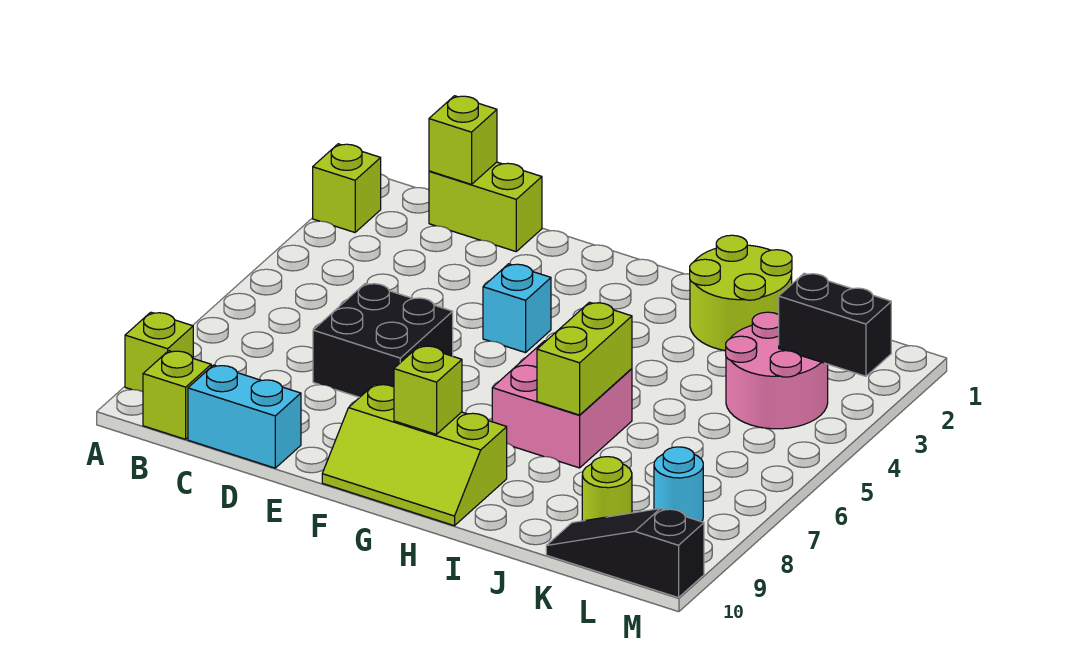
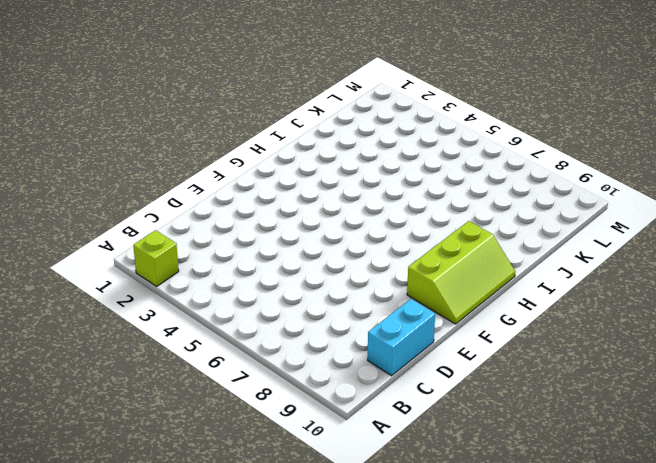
none -> lime brick A9 level 1
none -> lime brick B10 level 1
none -> lime brick C1:D1 level 1

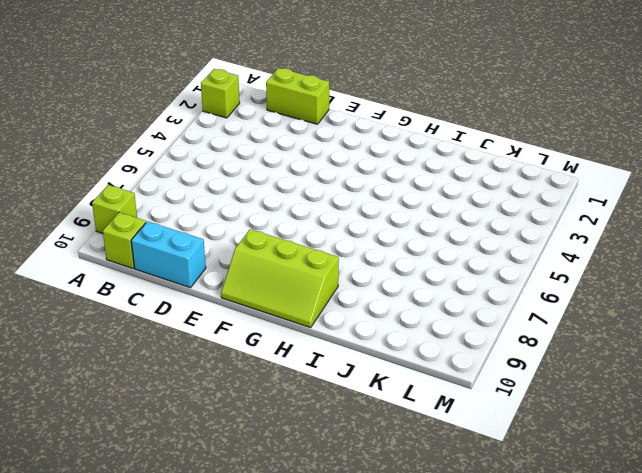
none -> black brick D6:E7 level 1
none -> cyan brick F4 level 1
none -> pink brick H6:I7 level 1

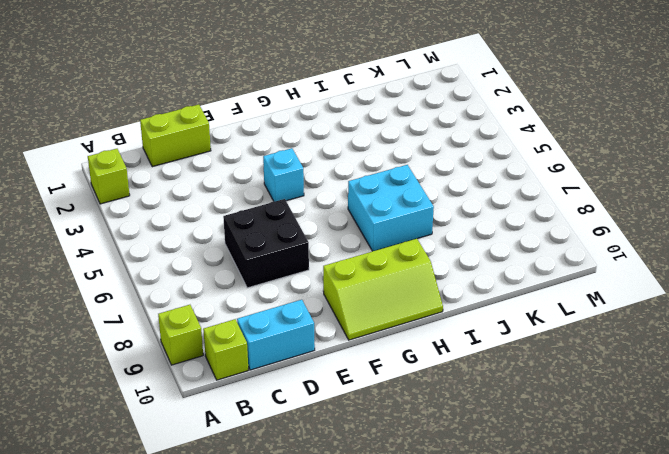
cyan brick H6:I7 level 1 -> pink brick H6:I7 level 1
none -> lime round brick I1:J2 level 1
none -> pink round brick K3:L4 level 1
none -> lime round brick K9 level 1

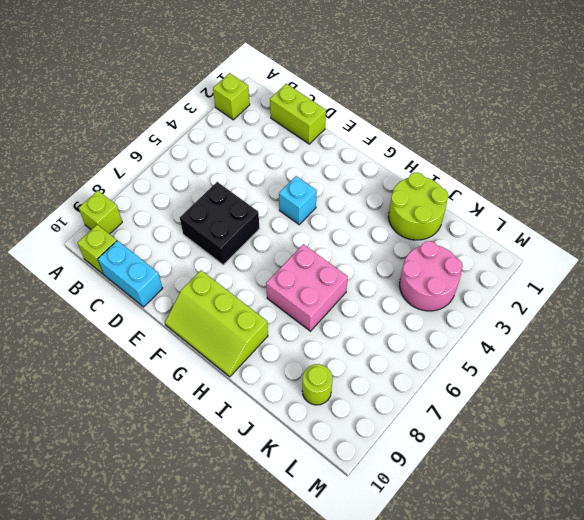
none -> black slope K10:M10 level 1 top M
none -> cyan round brick L8 level 1
none -> lime brick C1 level 2

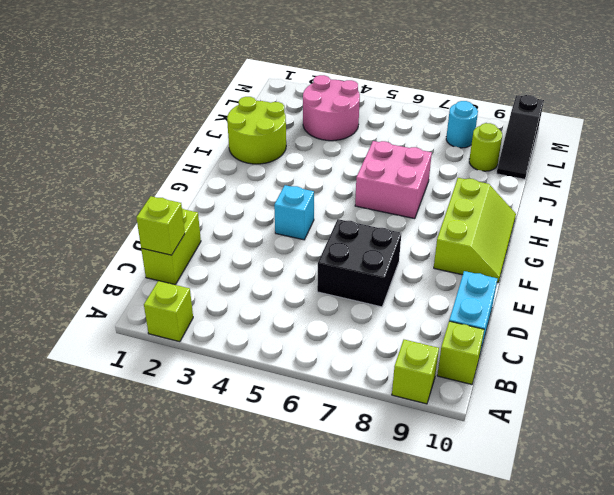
none -> lime brick G9 level 2
none -> lime brick I6:I7 level 2
none -> black brick L3:M3 level 2

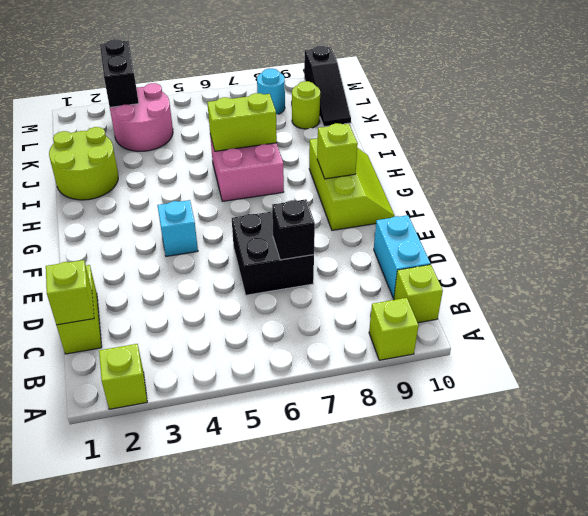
black brick D7 level 2 -> none

